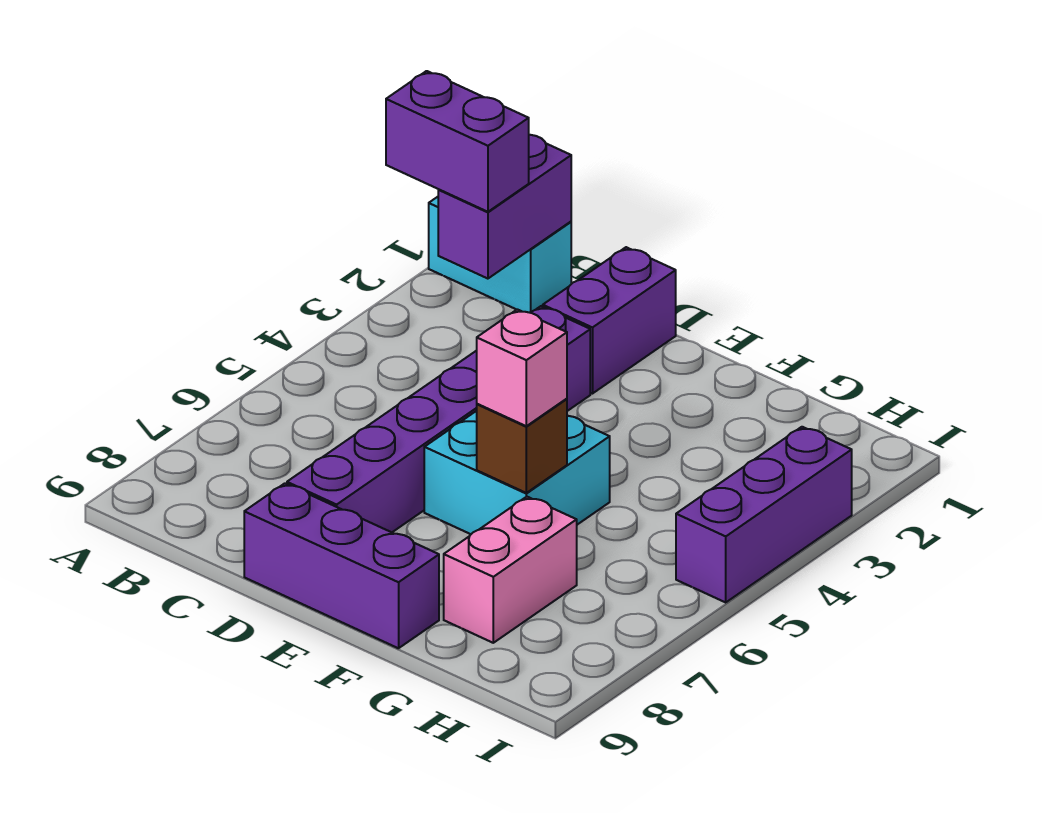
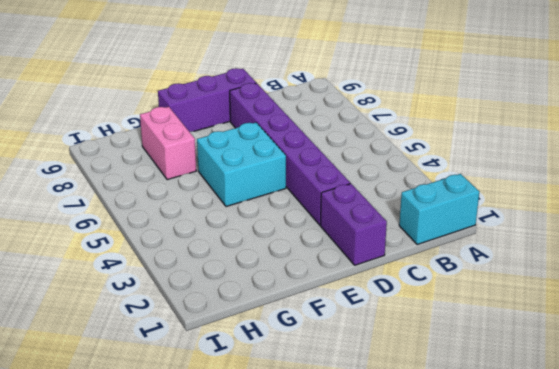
none -> purple brick I3:I5 level 1
none -> purple brick B1:B2 level 2

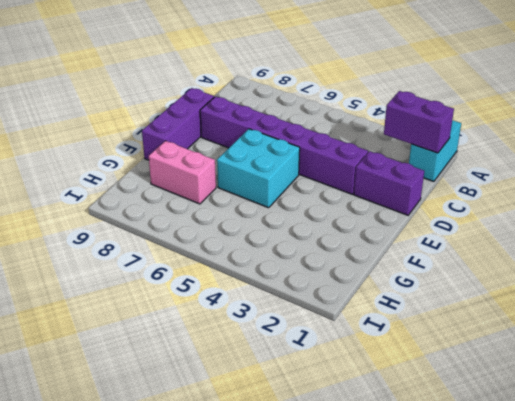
none -> purple brick I3:I5 level 1
none -> brown brick F6 level 2

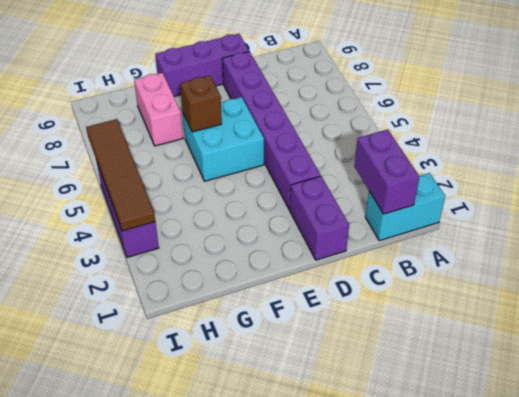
brown tile I3:I6 level 2 -> none
none -> purple brick A2:B2 level 3
none -> pink brick F6 level 3

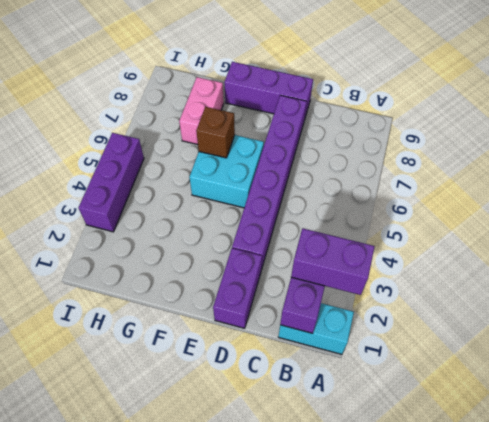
none -> pink brick F6 level 3

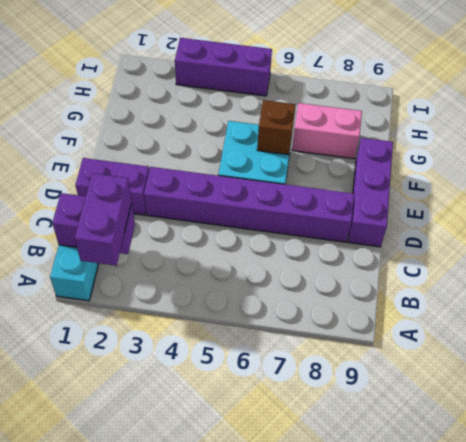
none -> pink brick F6 level 3

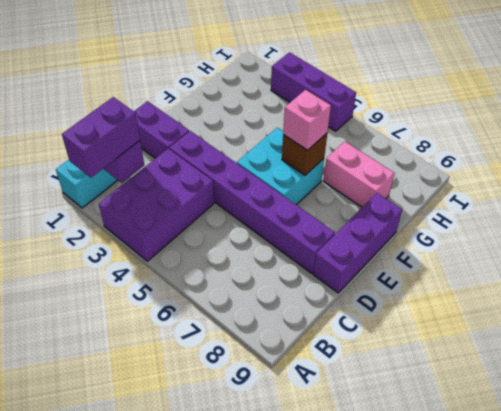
purple brick A3:C4 level 1 -> none

